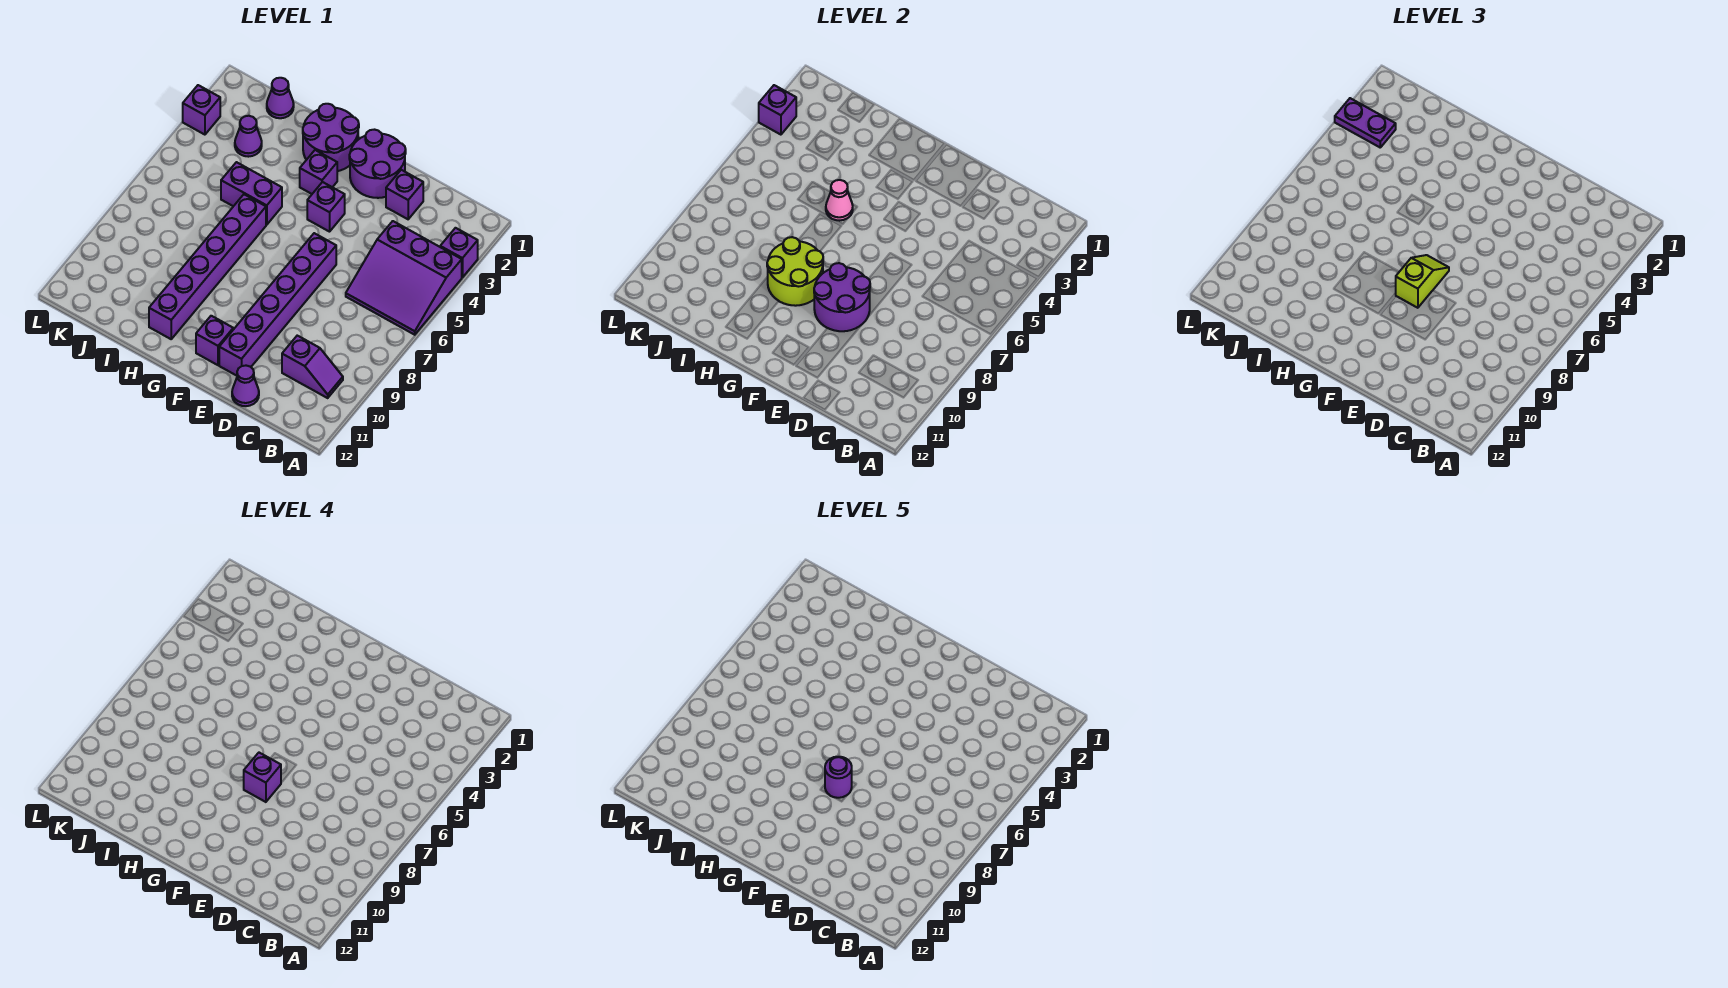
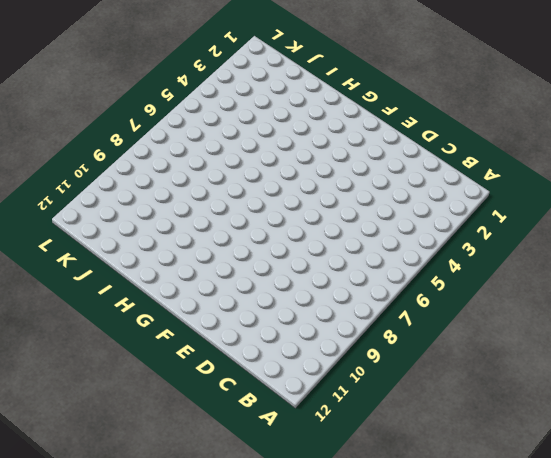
none -> purple brick A3 level 1
none -> purple slope A4:C6 level 1 top 4
none -> purple slope B10:C10 level 1 top C

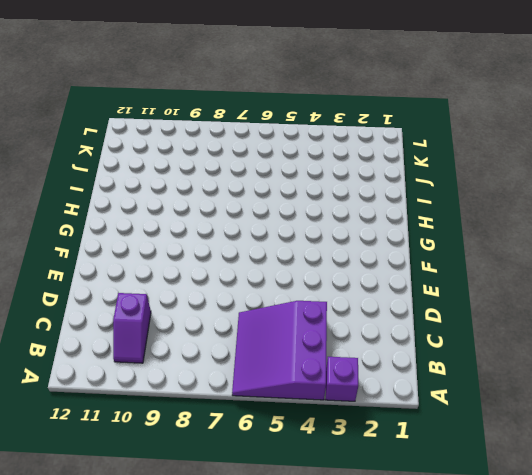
none -> purple brick D2 level 1
none -> purple cone D12 level 1
none -> purple round brick E1:F2 level 1

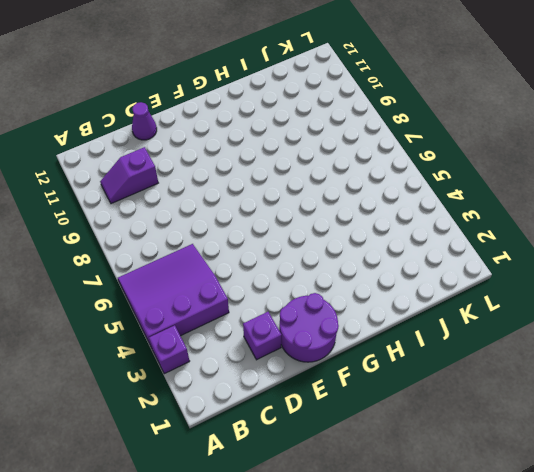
none -> purple brick E6:E11 level 1
none -> purple brick F4 level 1
none -> purple brick F11 level 1

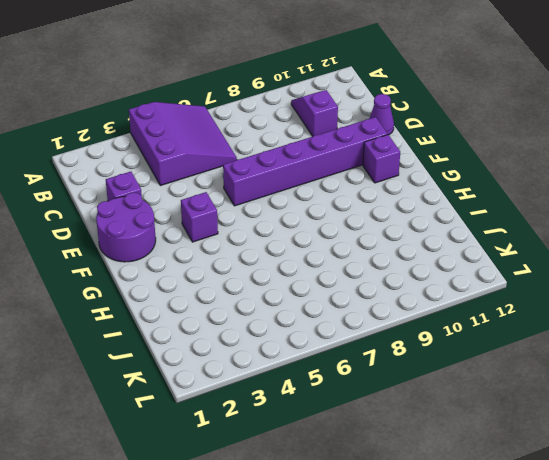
none -> purple brick A3 level 1
none -> purple round brick G1:H2 level 1
none -> purple brick G3 level 1

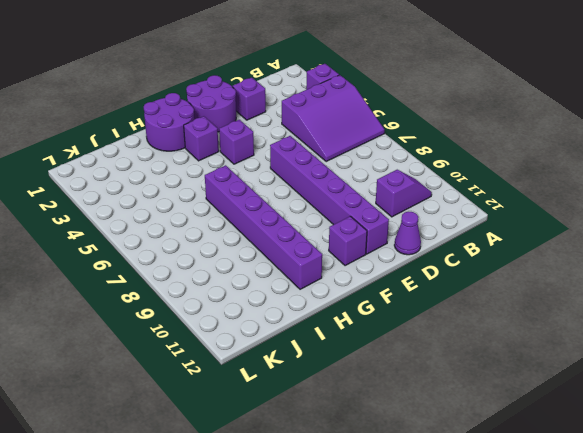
none -> purple brick H5:I5 level 1
none -> purple cone J1 level 1
none -> purple cone J3 level 1

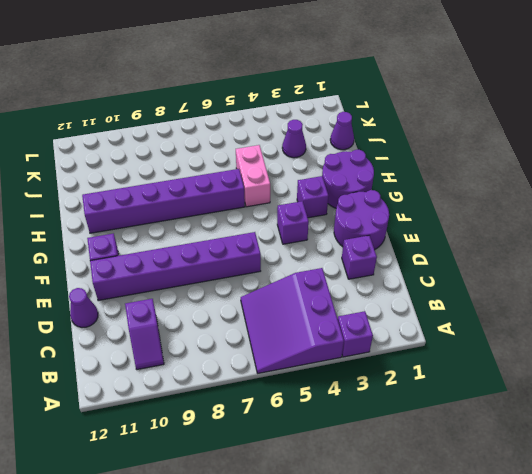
pink brick H5:I5 level 1 -> purple brick H5:I5 level 1
none -> purple brick L3 level 1
none -> purple round brick E8:F9 level 2
none -> lime round brick G8:H9 level 2

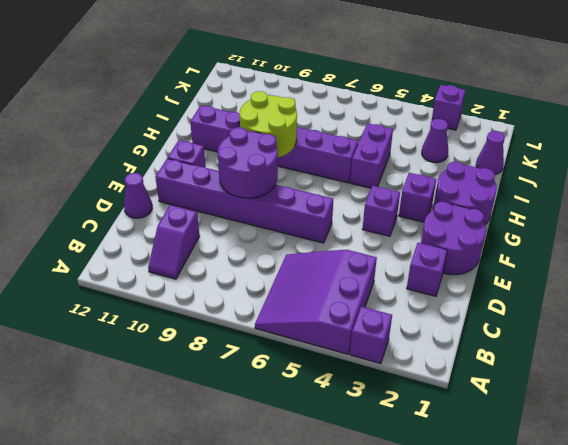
none -> pink cone H5 level 2
none -> purple brick L3 level 2
none -> lime slope F7:F8 level 3 top 8

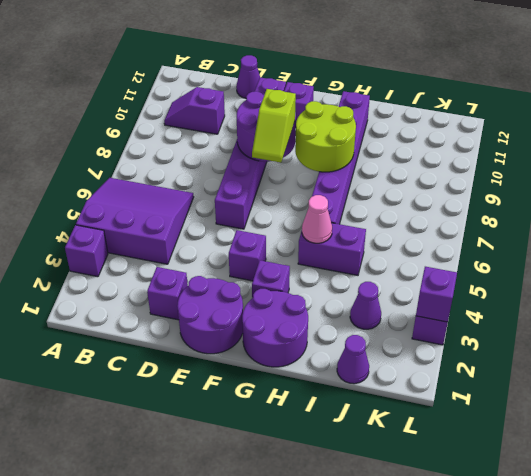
none -> purple plate K3:L3 level 3
none -> purple brick F8 level 4
none -> purple round brick F8 level 5

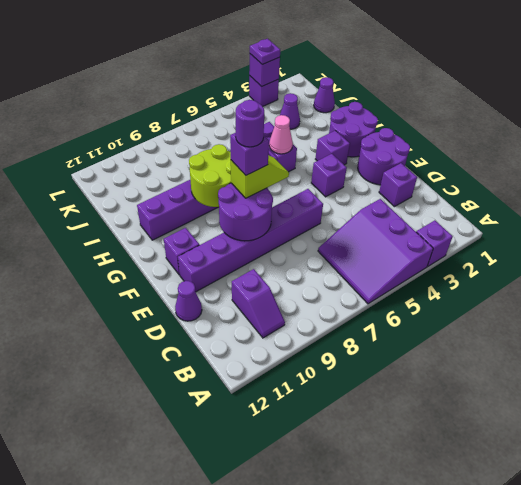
purple plate L3 level 3 -> purple plate K3:L3 level 3

